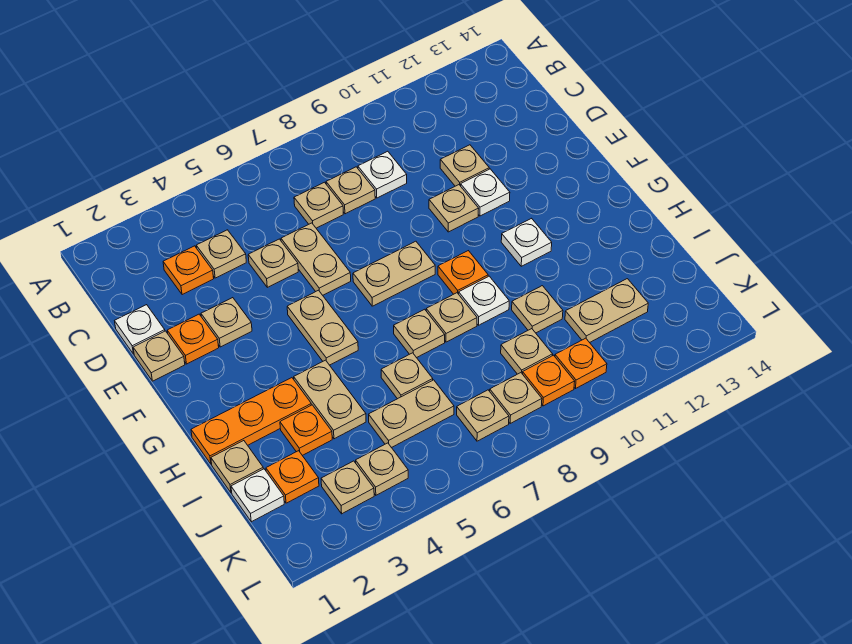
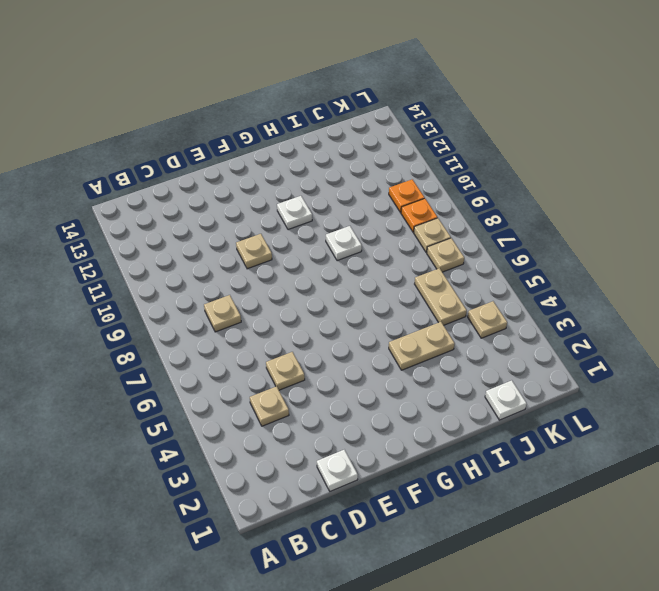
none -> orange plate C3 level 1
none -> tan plate C7 level 1
none -> white plate C9 level 1
none -> tan plate D6:E6 level 1

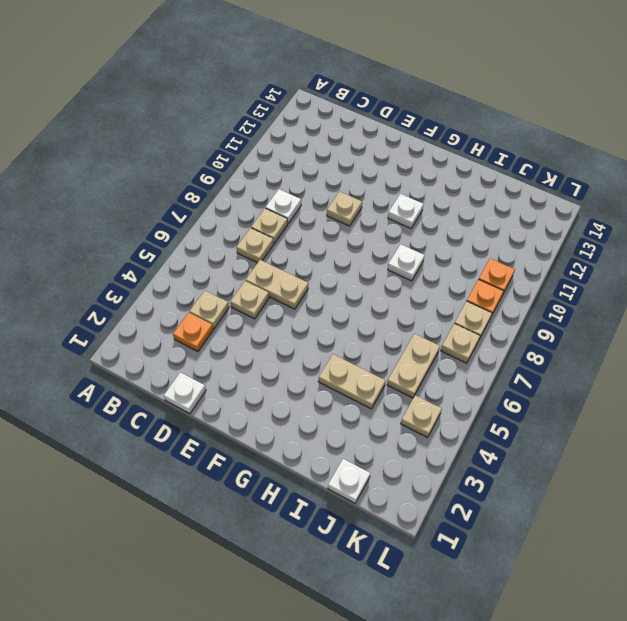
none -> tan plate D11 level 1
none -> tan plate E1 level 1
none -> orange plate E2 level 1
none -> tan plate E3 level 1

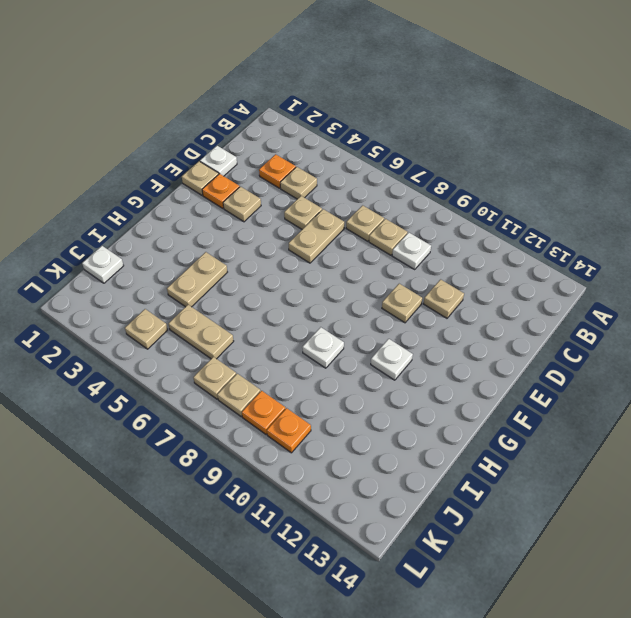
none -> white plate E11 level 1
none -> tan plate F5:G5 level 1
none -> tan plate F7:F8 level 1
none -> orange plate G9 level 1

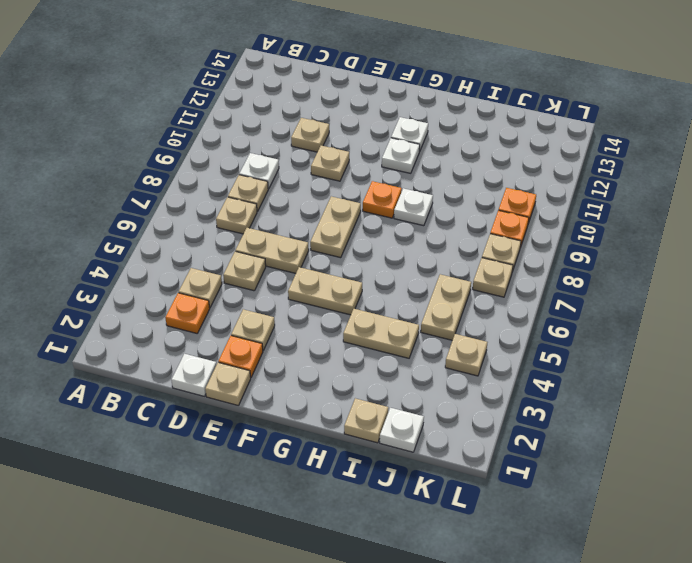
white plate G12 level 1 -> white plate E11 level 1
none -> orange plate H1:H3 level 1
none -> tan plate H7 level 1
none -> tan plate H8 level 1
none -> orange plate I3 level 1

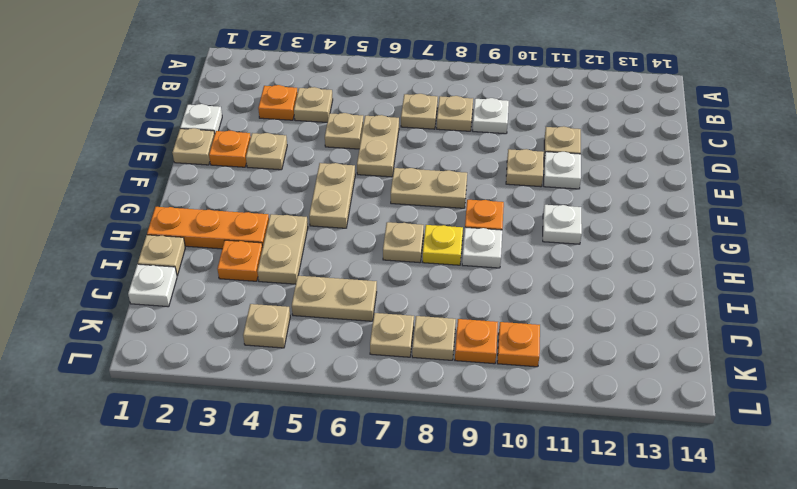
yellow plate H8 level 1 -> tan plate H8 level 1
none -> tan plate I6 level 1
none -> tan plate I10 level 1
none -> orange plate J2 level 1
none -> tan plate J9 level 1

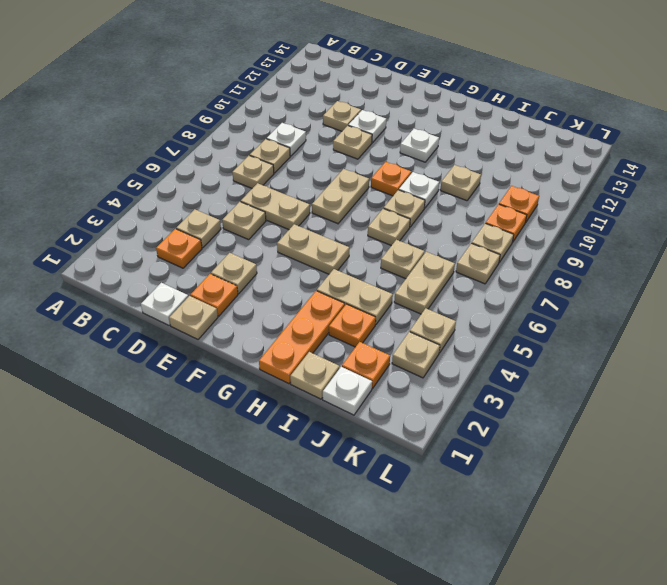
none -> tan plate J9 level 1
none -> tan plate J11:J12 level 1

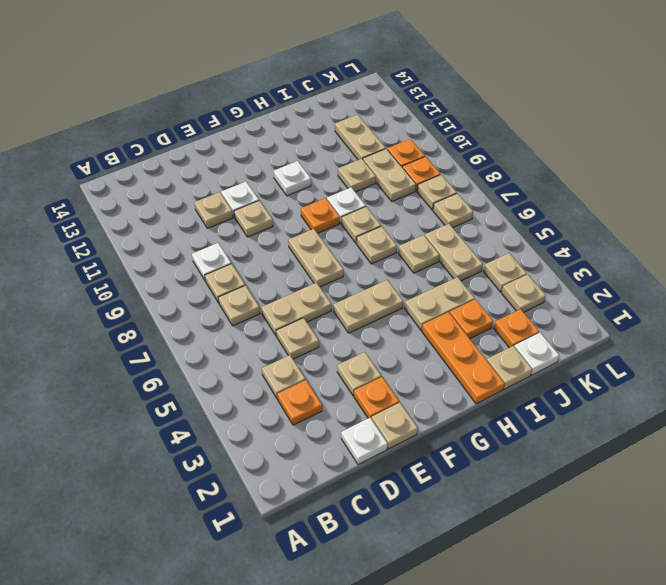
tan plate J9:J10 level 1 -> tan plate J9 level 1

